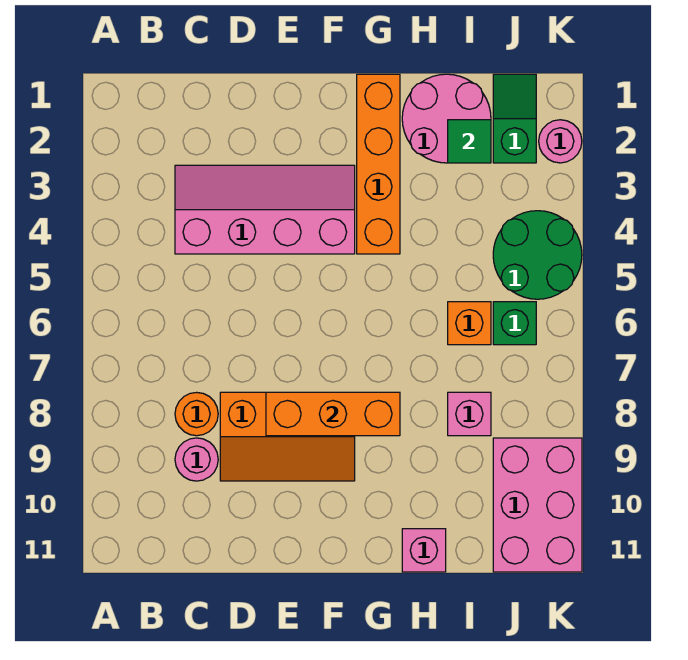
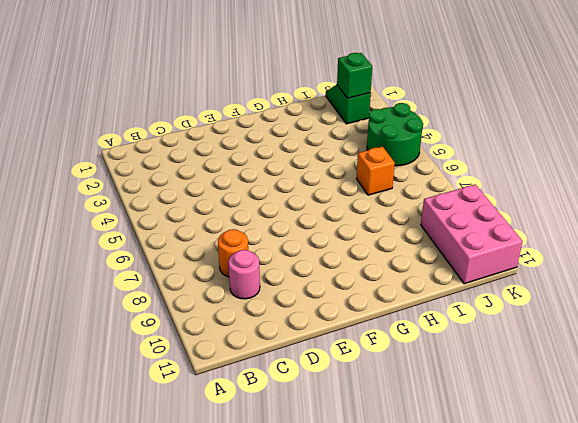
green brick J2 level 2 -> green brick J6 level 1
none -> pink slope C3:F4 level 1 top 4
none -> orange slope D8:F9 level 1 top 8
none -> orange brick G1:G4 level 1

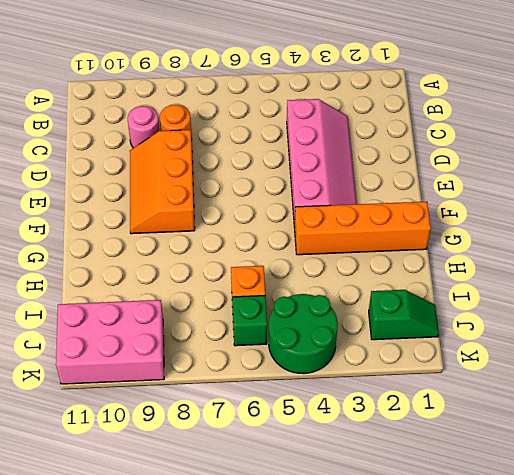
none -> pink round brick H1:I2 level 1
none -> pink brick H11 level 1
none -> pink brick I8 level 1

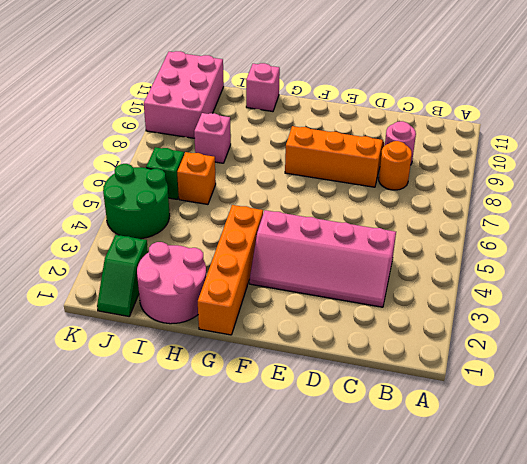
none -> pink round brick K2 level 1
none -> orange brick E8:G8 level 2
none -> green tile I2 level 2

